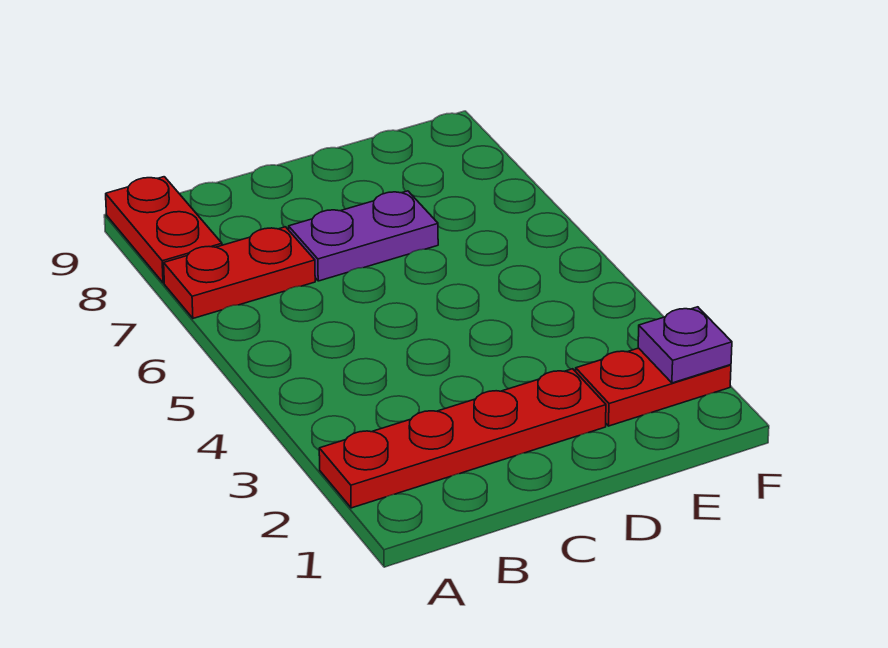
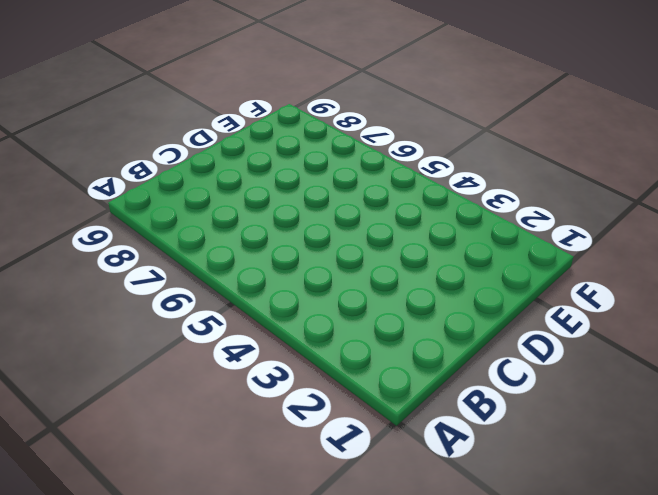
none -> red plate A2:D2 level 1
none -> red plate A7:B7 level 1

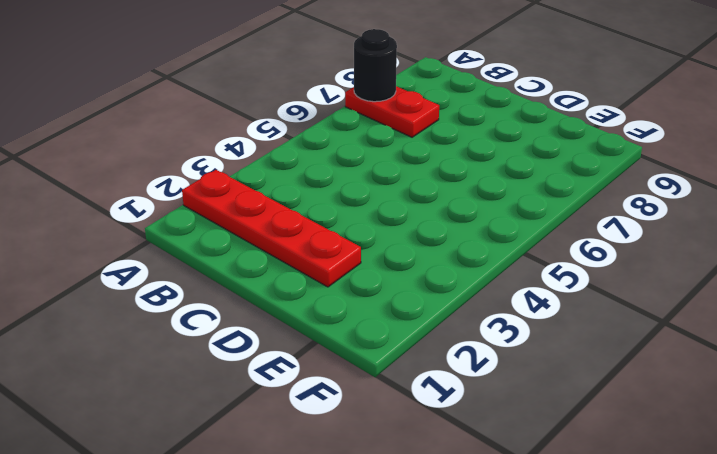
black round brick A7 level 2 -> none
none -> red plate A8:A9 level 1
none -> purple plate C7:D7 level 1

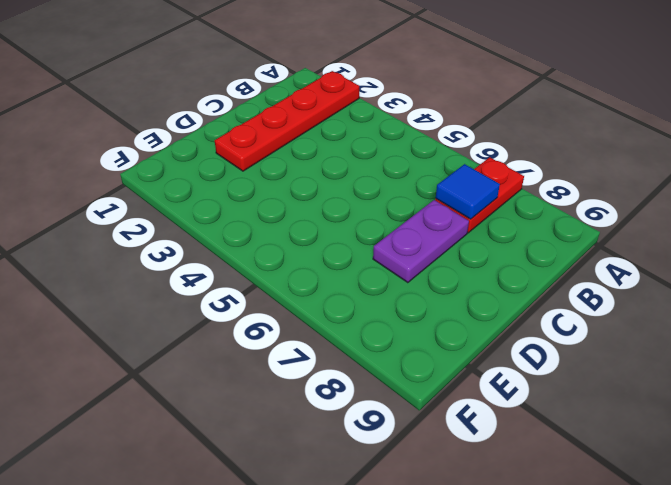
blue tile B7 level 2 -> none
none -> red plate A8:A9 level 1
none -> red plate E2:F2 level 1

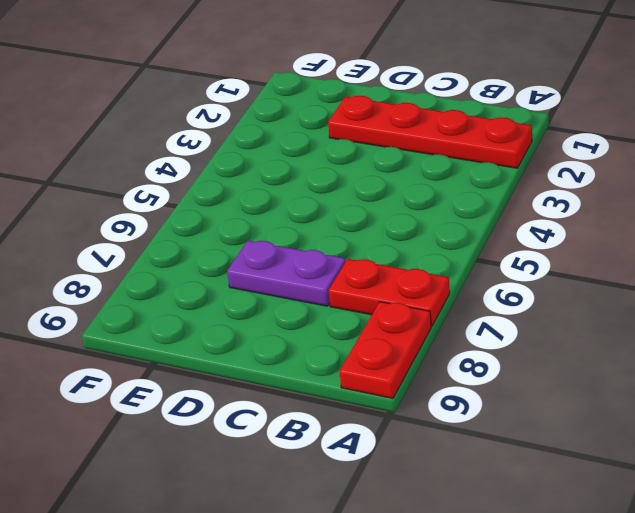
none -> red plate E2:F2 level 1
none -> purple plate F2 level 2

